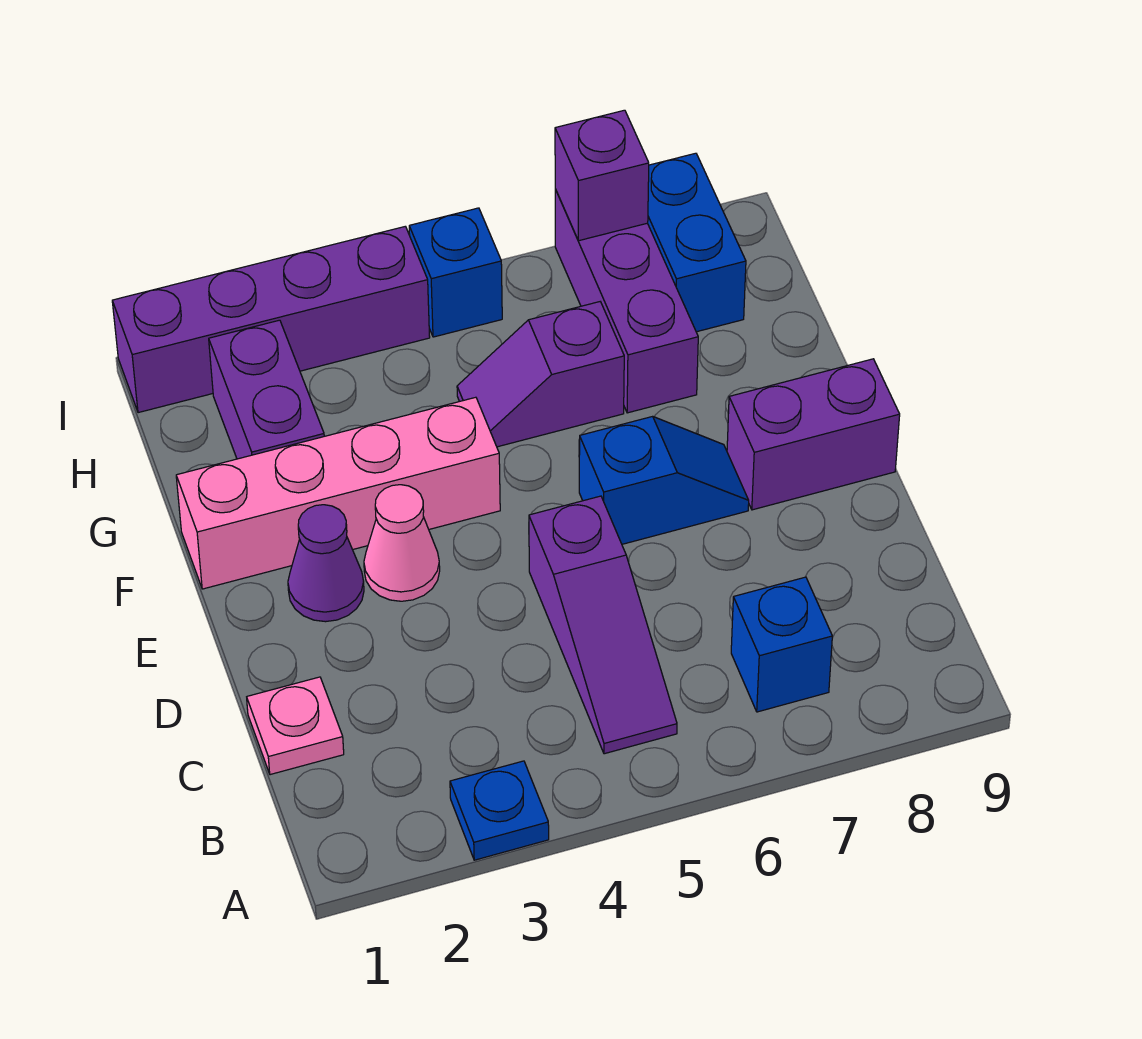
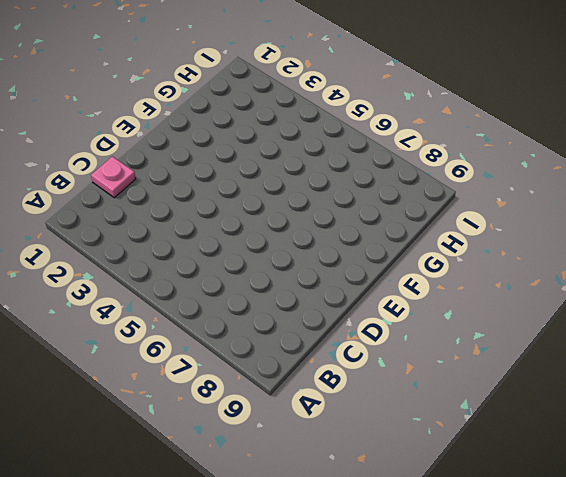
none -> blue plate A3 level 1
none -> purple slope B5:D5 level 1 top D
none -> blue brick B7 level 1

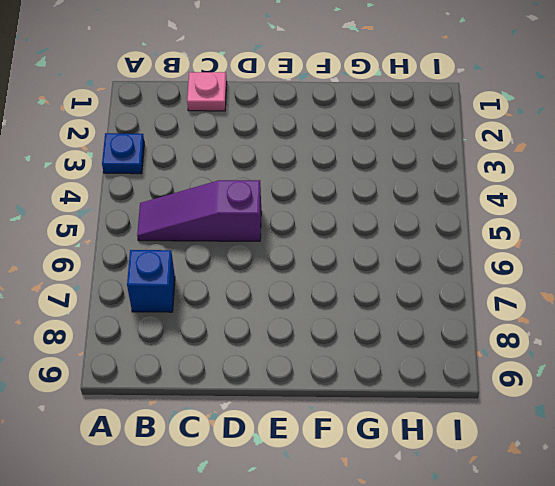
none -> purple cone E2 level 1
none -> pink cone E3 level 1
none -> blue slope E6:E7 level 1 top 6

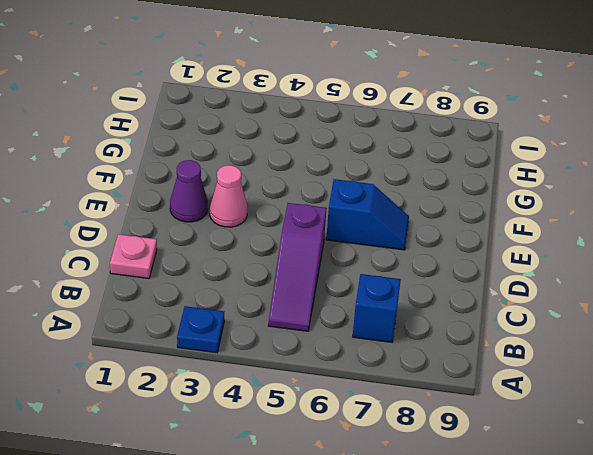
none -> purple brick E8:E9 level 1
none -> pink brick F1:F4 level 1
none -> purple brick G2:H2 level 1

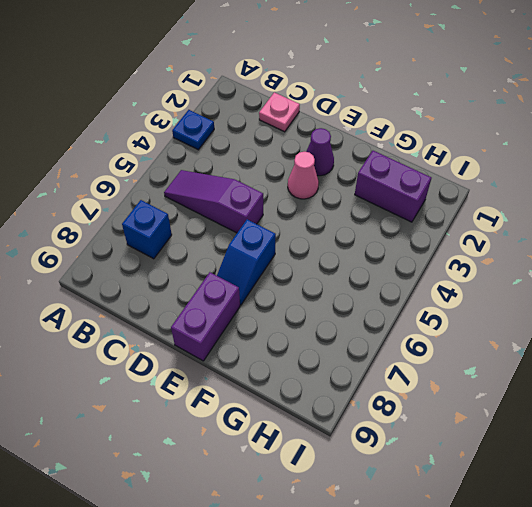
none -> pink brick F1:F4 level 1
none -> purple slope G5:G6 level 1 top 6
none -> purple brick G7:I7 level 1

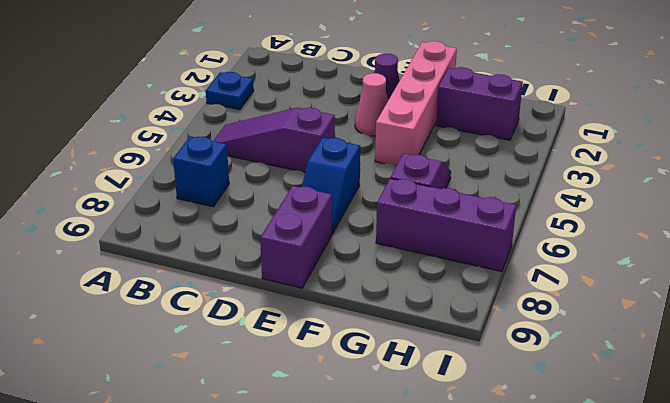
none -> pink plate C1 level 1
none -> blue brick H8:I8 level 1
none -> purple brick I1:I4 level 1

